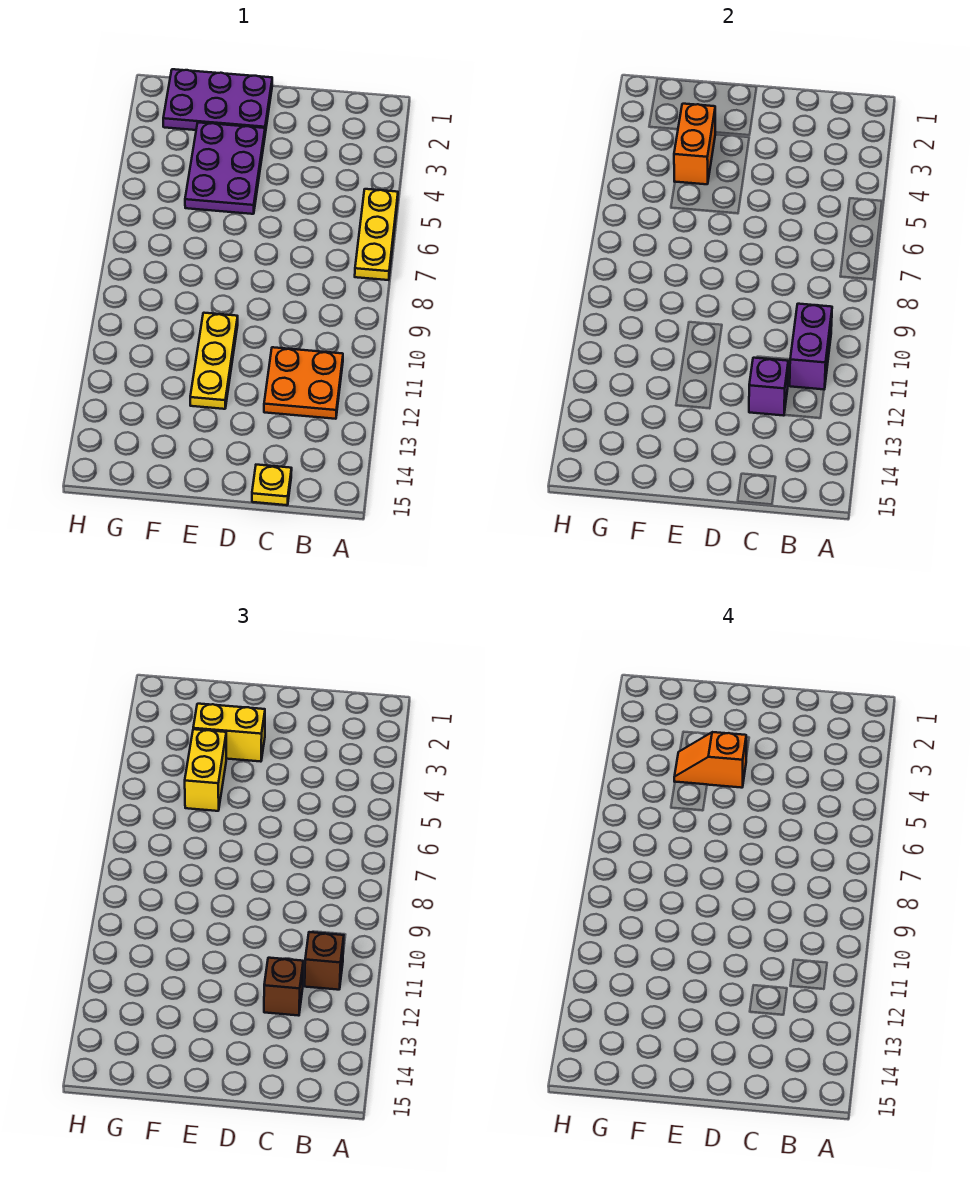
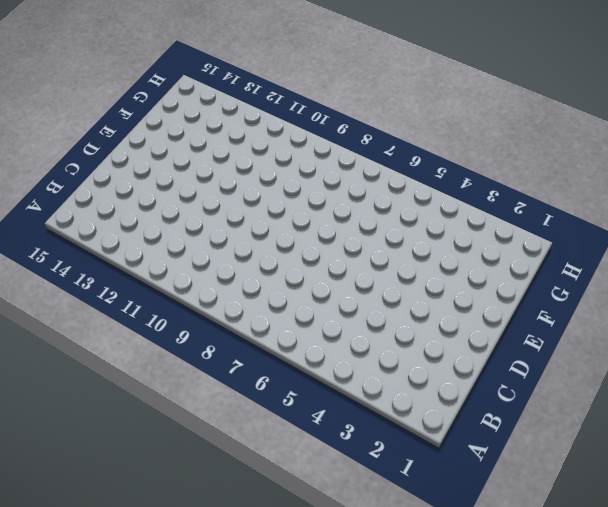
none -> yellow plate A5:A7 level 1
none -> orange plate B11:C12 level 1
none -> yellow plate C15 level 1

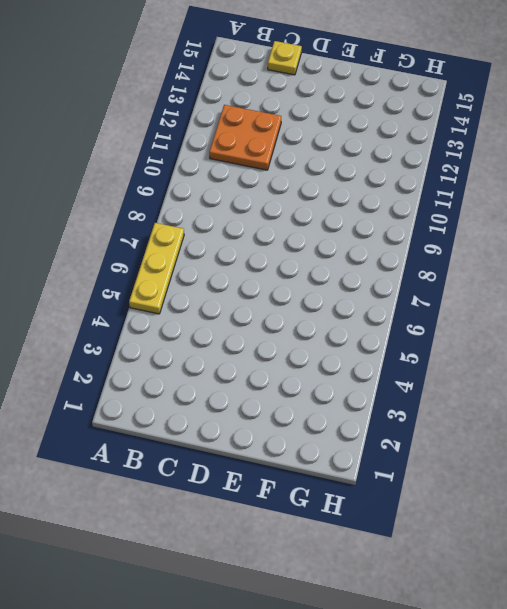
none -> purple plate E1:G2 level 1
none -> purple plate E3:F5 level 1
none -> yellow plate E10:E12 level 1

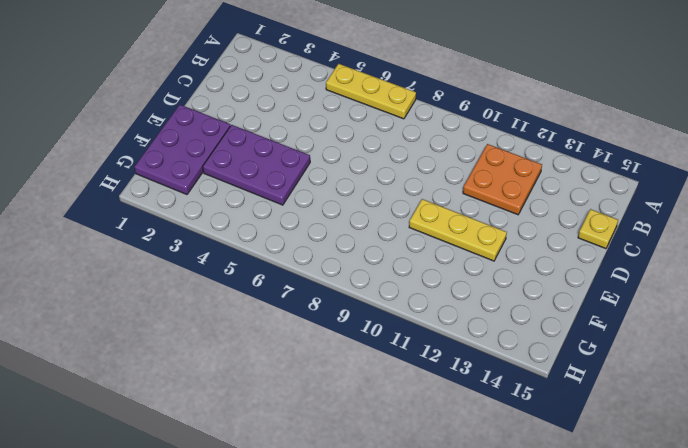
none -> purple brick B10:B11 level 2
none -> purple brick C12 level 2
none -> orange brick F3:F4 level 2

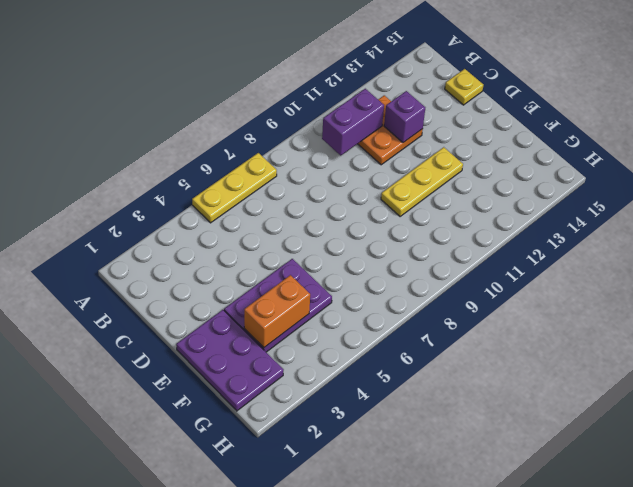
none -> brown brick B11 level 3
none -> brown brick C12 level 3
none -> yellow brick E3:F3 level 3

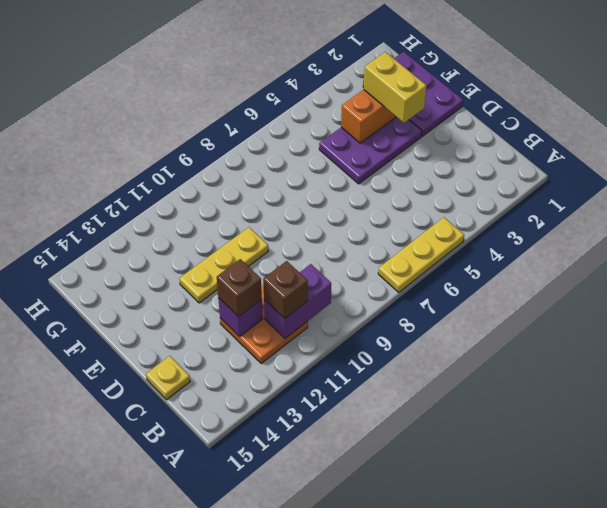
none -> yellow brick F4:F5 level 3
none -> orange slope E4:F4 level 4 top E

